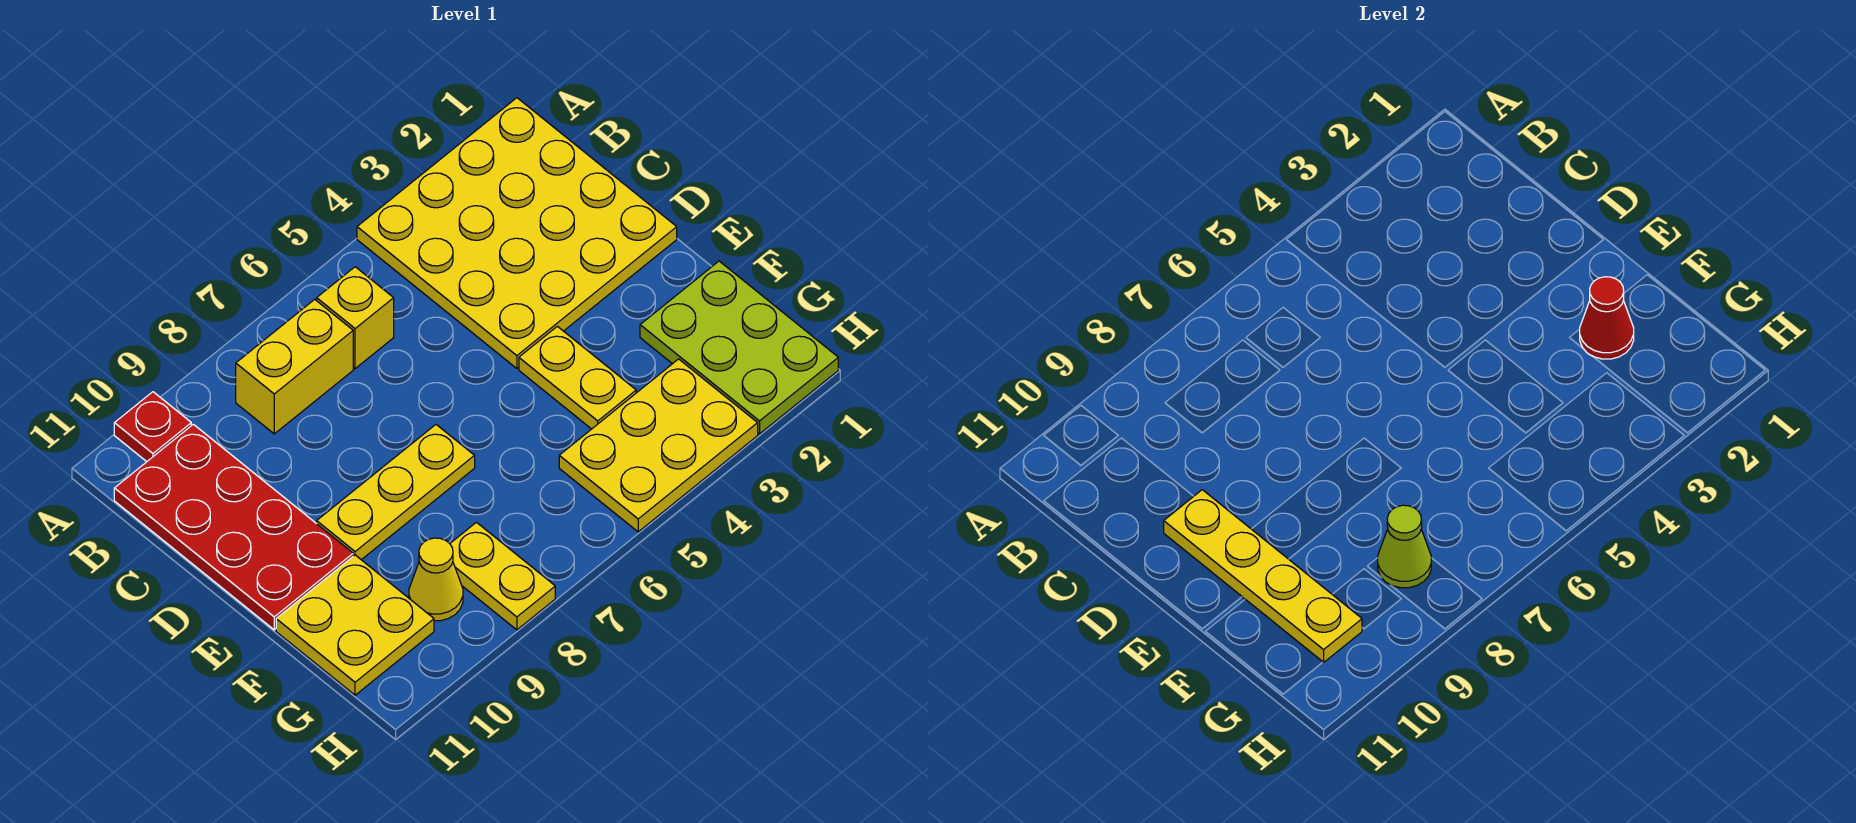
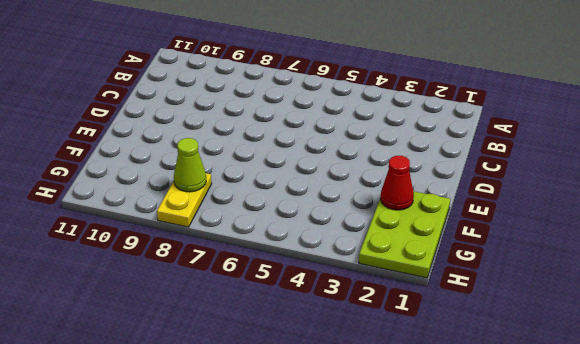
none -> yellow plate A1:D4 level 1
none -> red plate A10 level 1
none -> yellow brick B6 level 1

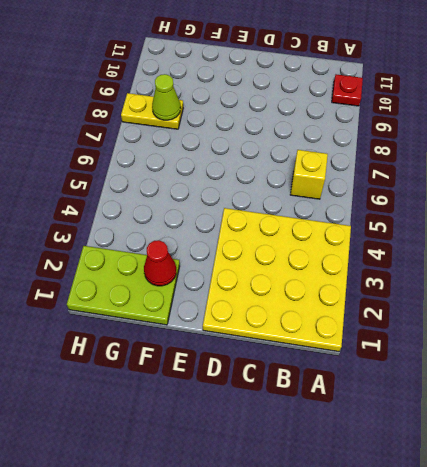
none -> yellow brick B7:B8 level 1
none -> red plate B10:E11 level 1
none -> yellow plate E4:F4 level 1

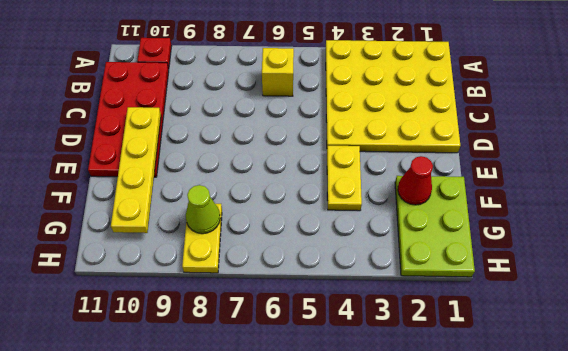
none -> yellow brick B7:B8 level 1
none -> yellow plate E7:E9 level 1
none -> yellow plate F10:G11 level 1

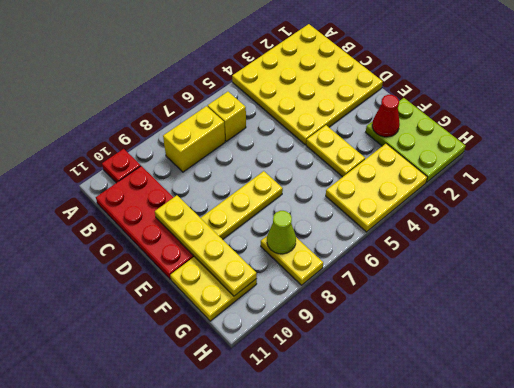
none -> yellow cone G9 level 1

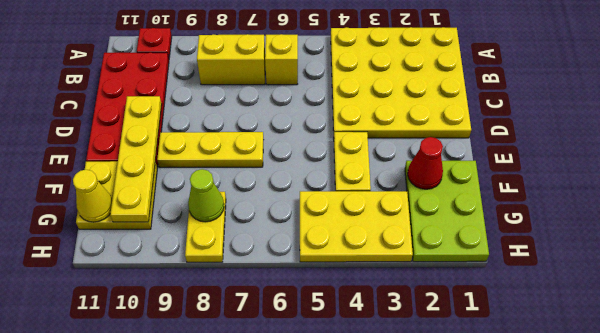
yellow cone G11 level 2 -> yellow cone G9 level 1

